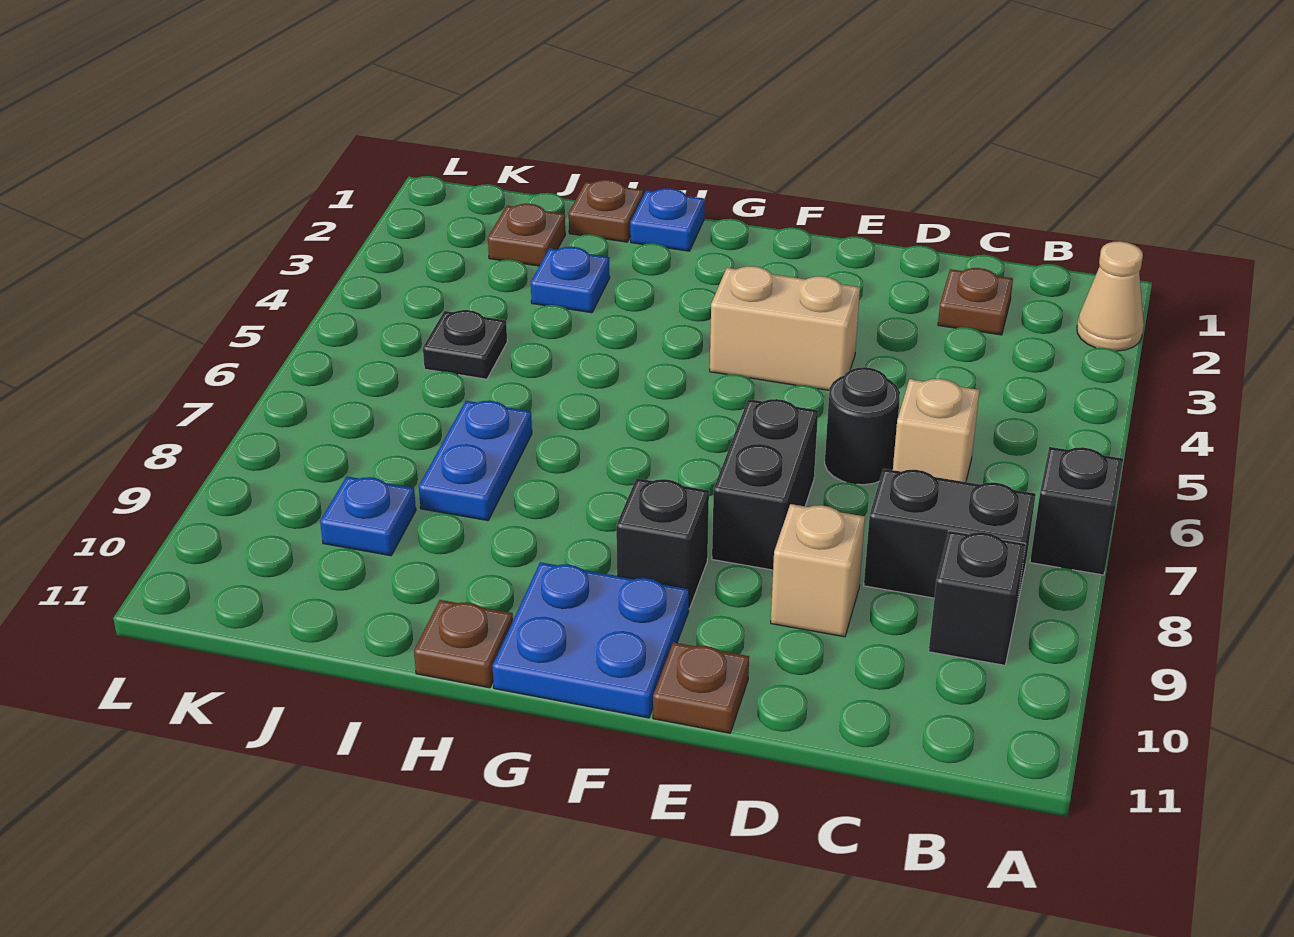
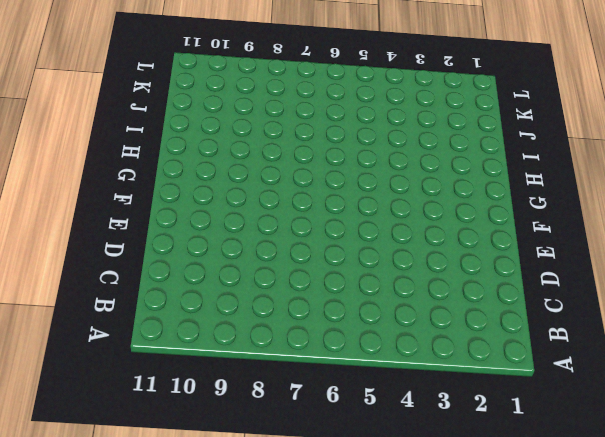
none -> tan cone A2 level 1
none -> black brick A7 level 1
none -> black brick B8:C8 level 1

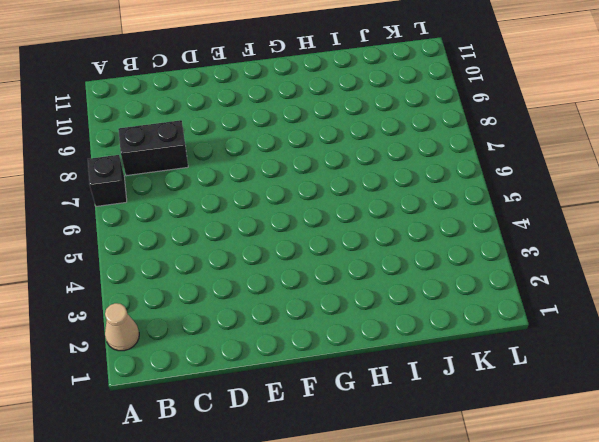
none -> black brick B9 level 1
none -> brown plate C2 level 1
none -> tan brick C6 level 1

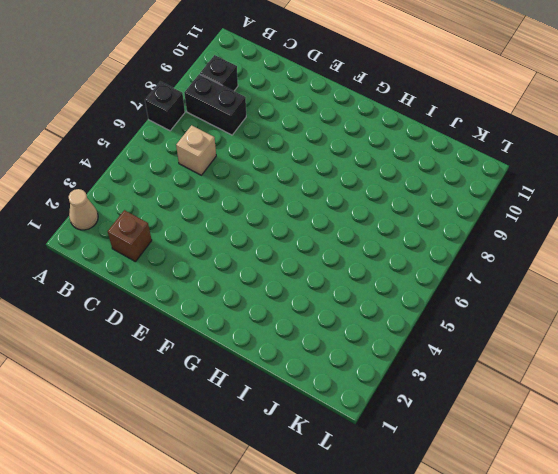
brown brick C2 level 1 -> brown plate C2 level 1
none -> black round brick D6 level 1
none -> tan brick D9 level 1
none -> tan brick E4:F4 level 1

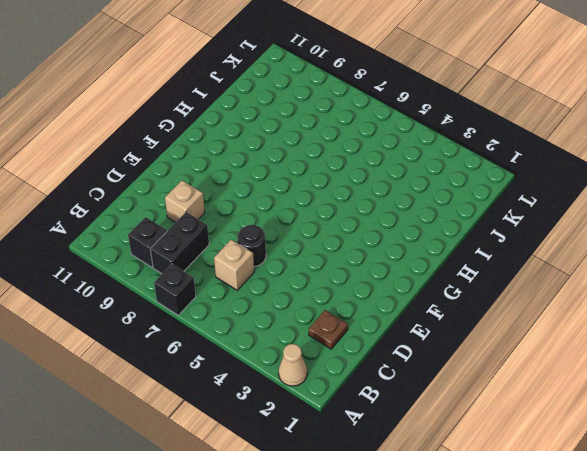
none -> tan brick E4:F4 level 1
none -> black brick E7:E8 level 1
none -> brown plate E11 level 1

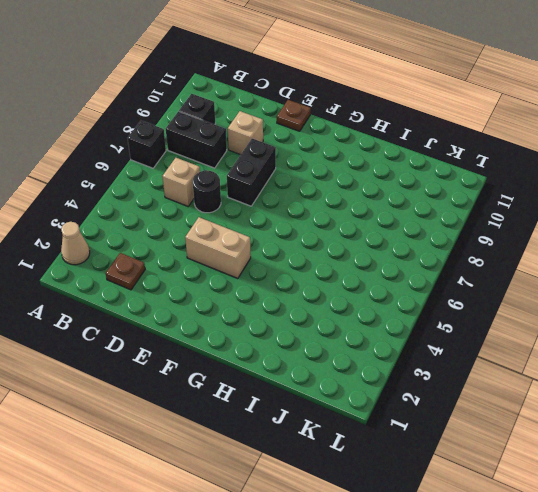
none -> black brick F9 level 1
none -> blue plate F10:G11 level 1
none -> blue plate H1 level 1

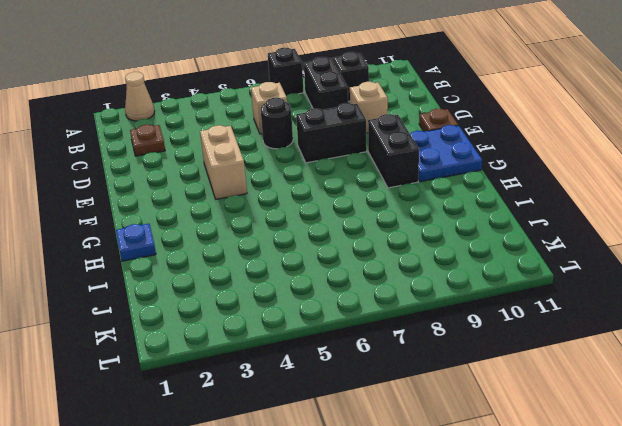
black brick F9:G9 level 1 -> black brick F9 level 1
none -> brown plate H11 level 1
none -> brown plate I1 level 1
none -> blue plate I3 level 1

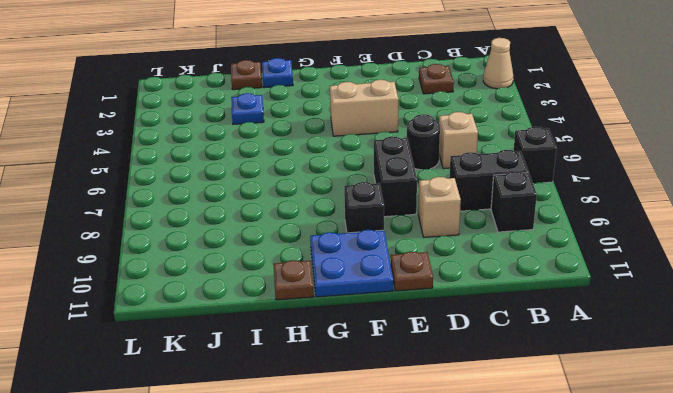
none -> blue plate I7:I8 level 1
none -> brown plate J2 level 1
none -> black plate J5 level 1

